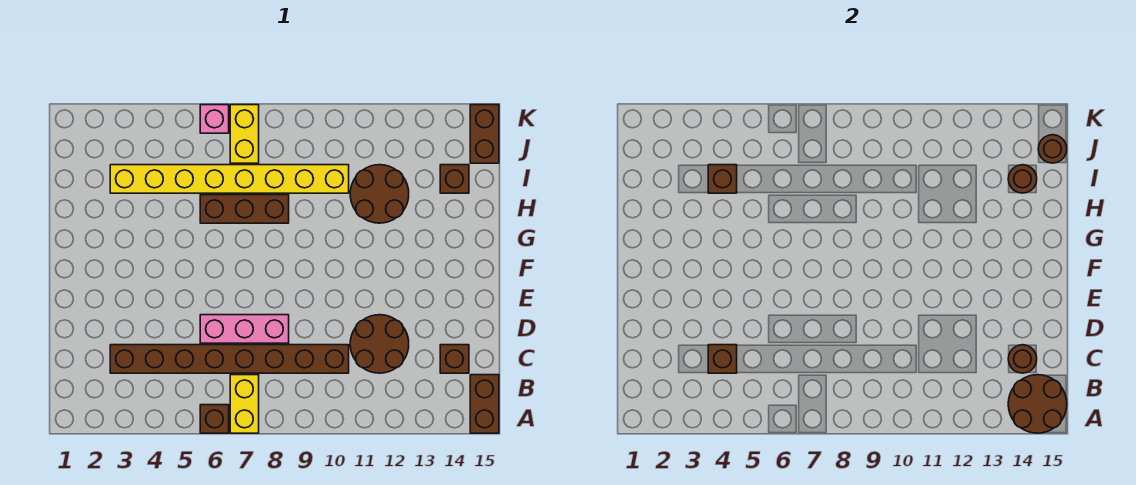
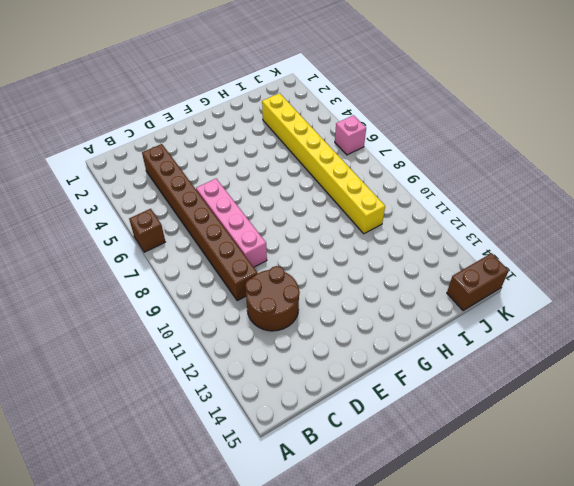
pink brick D6:D9 level 1 -> pink brick D6:D8 level 1
none -> yellow brick A7:B7 level 1
none -> brown brick A15:B15 level 1
none -> brown brick C14 level 1

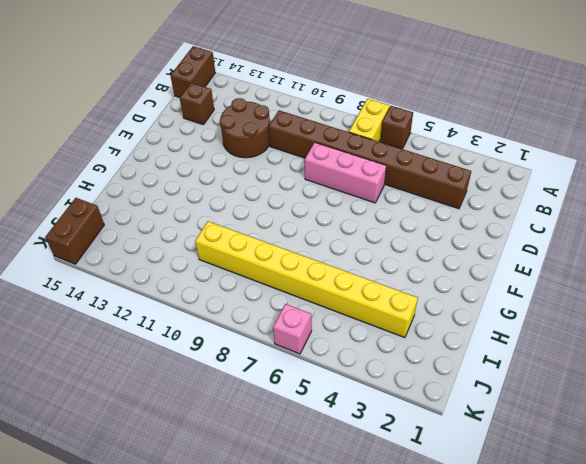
none -> brown brick H6:H8 level 1
none -> brown round brick H11:I12 level 1
none -> brown brick I14 level 1

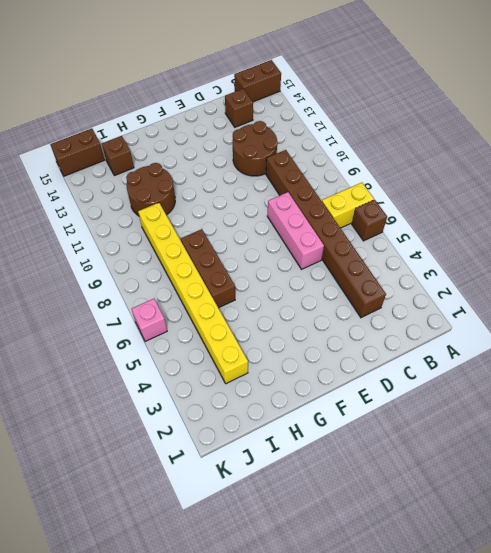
none -> yellow brick J7:K7 level 1
none -> brown round brick A14:B15 level 2
none -> brown brick C4 level 2

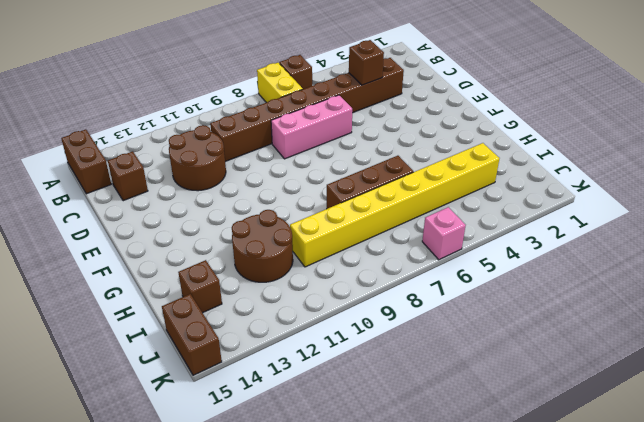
none -> yellow brick J7:K7 level 1
none -> brown round brick A14:B15 level 2
none -> brown round brick C14 level 2

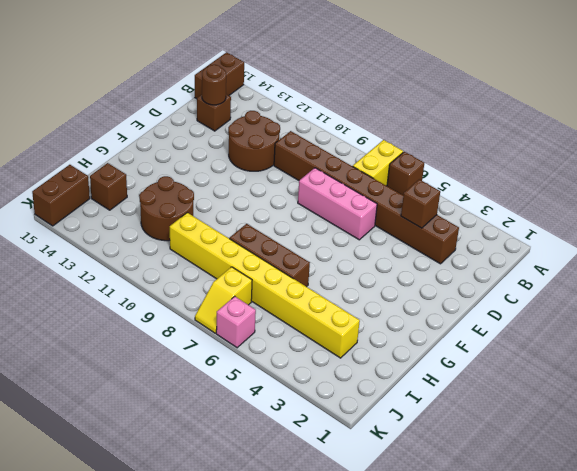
yellow slope J7:K7 level 1 top J -> yellow brick J7:K7 level 1
none -> brown round brick A14:B15 level 2
none -> brown brick I4 level 2
none -> brown round brick I14 level 2

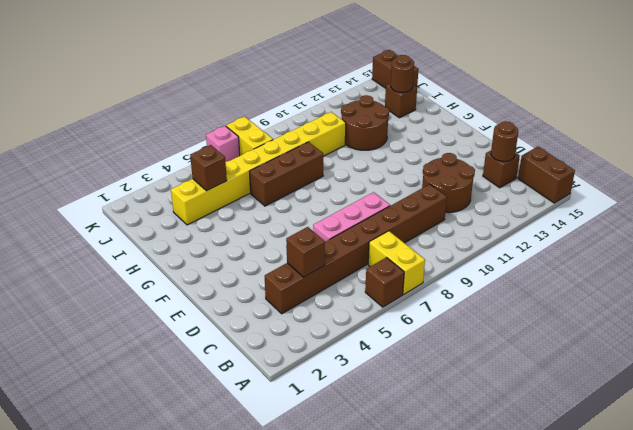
none -> brown round brick A14:B15 level 2
none -> brown round brick J15 level 2

